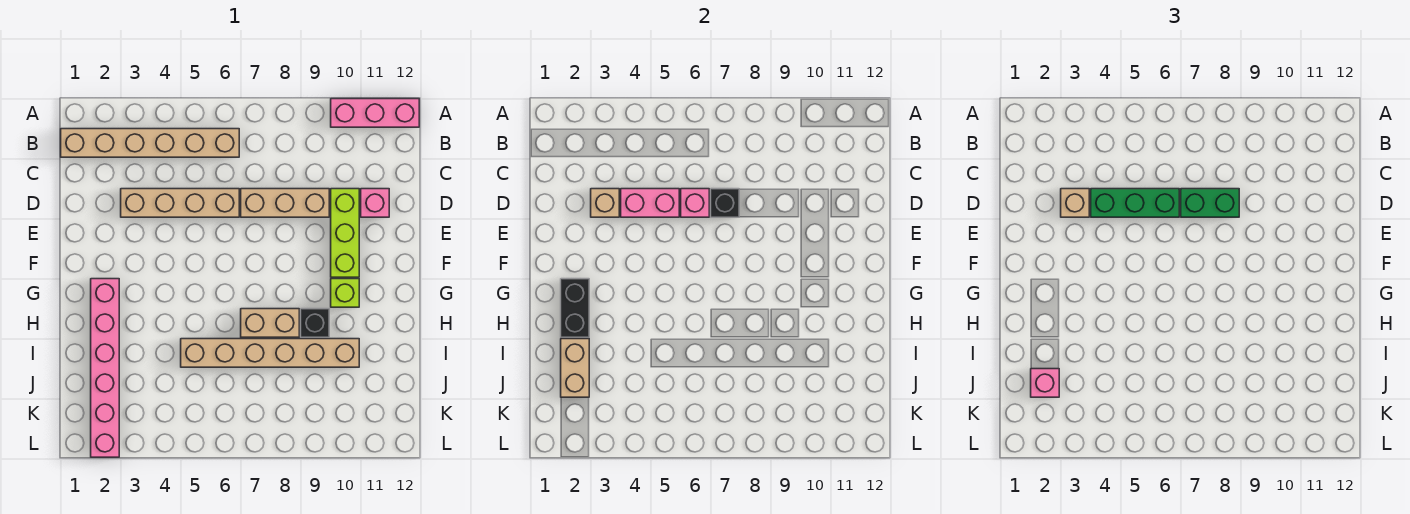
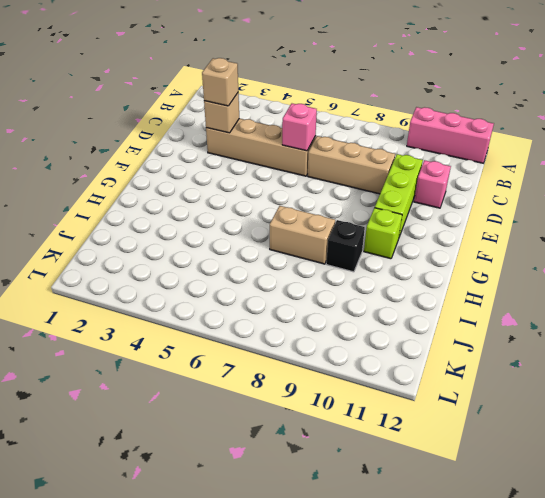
none -> tan brick B1:B6 level 1
none -> pink brick G2:L2 level 1
none -> tan brick I5:I10 level 1

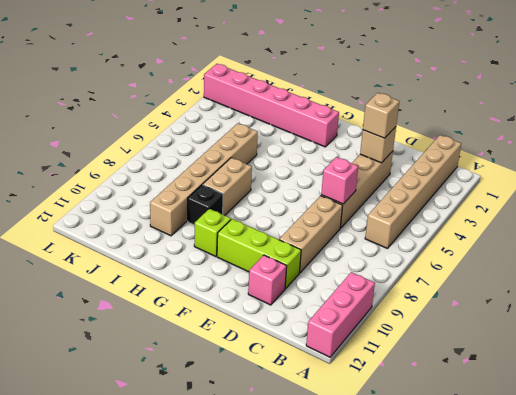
none -> pink brick D4:D5 level 2
none -> black brick D7 level 2
none -> black brick G2:H2 level 2

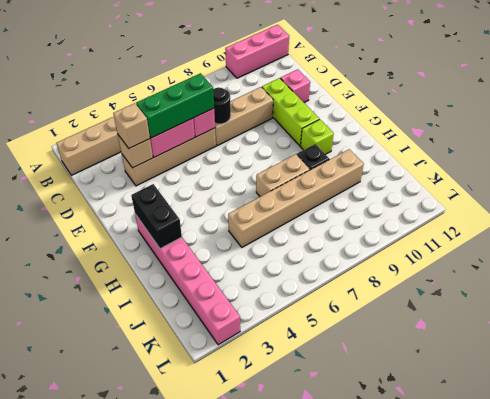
black round brick D7 level 2 -> black brick D7 level 2
none -> tan brick I2:J2 level 2
none -> green brick D7:D8 level 3
none -> pink brick J2 level 3

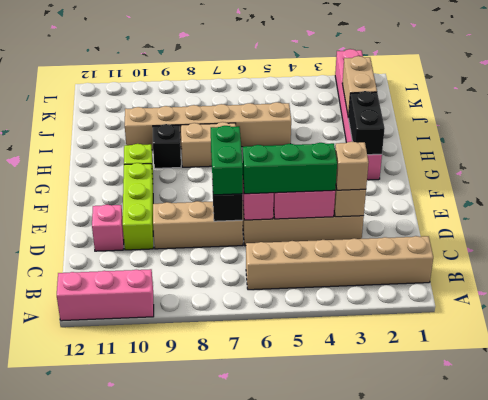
green brick D7:E7 level 3 -> green brick D7:D8 level 3
none -> pink brick J2 level 3

